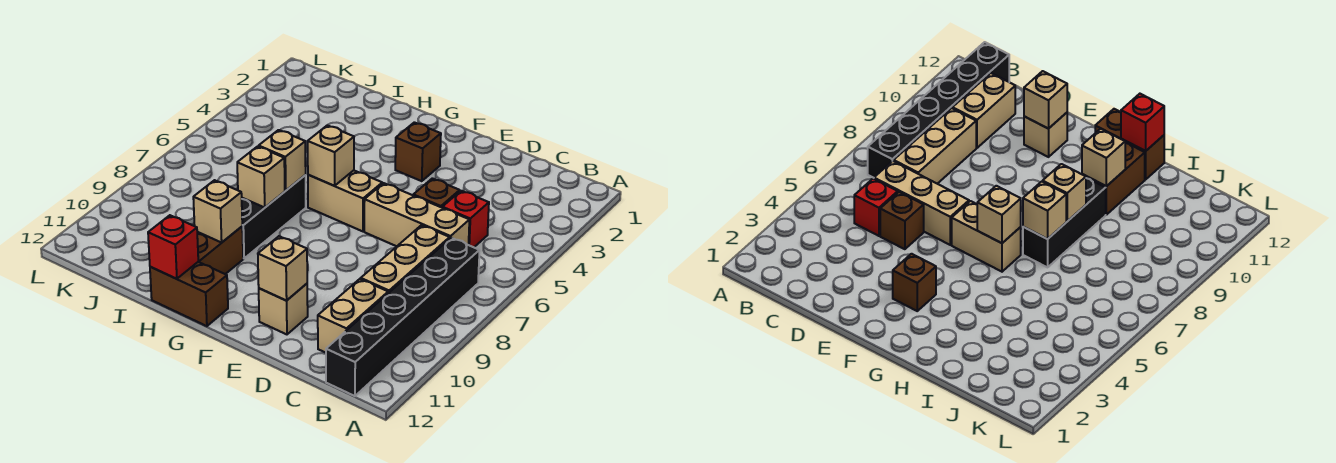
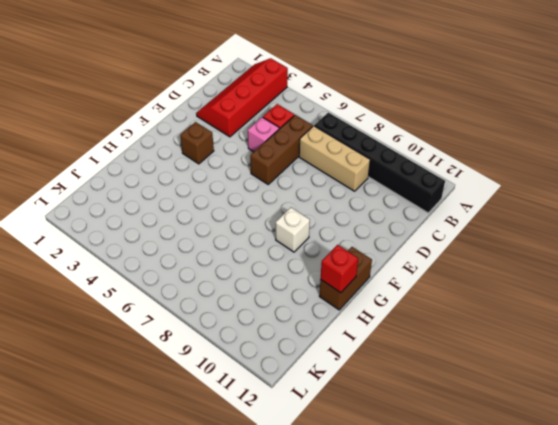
red slope A2:D3 level 1 top 3 -> none
brown brick C6:E6 level 1 -> tan brick C6:E6 level 1
pink brick D5 level 1 -> brown brick D5 level 1
white brick G9 level 1 -> none
none -> tan brick C10:C11 level 1
none -> tan brick E11 level 1
none -> tan brick F6:G6 level 1

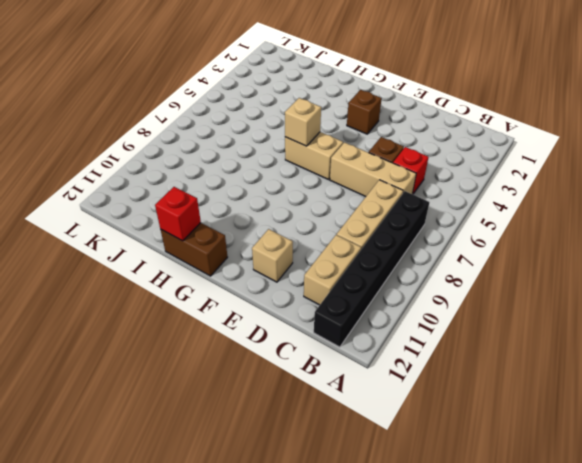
none -> black brick H7:H9 level 1
none -> brown brick H10:H11 level 1
none -> tan brick E11 level 2

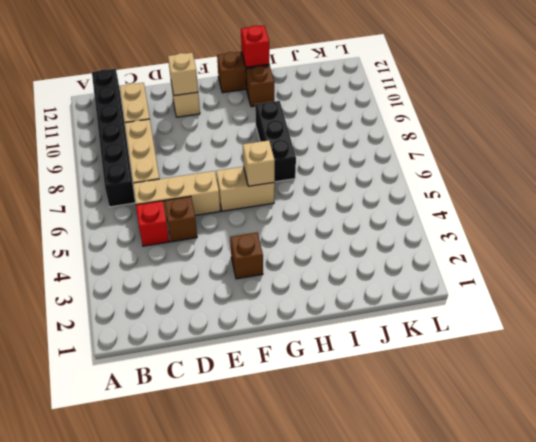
brown brick H11 level 1 -> brown brick H10:H11 level 1
none -> tan brick H7 level 2
none -> tan brick H8 level 2
none -> tan brick H10 level 2

